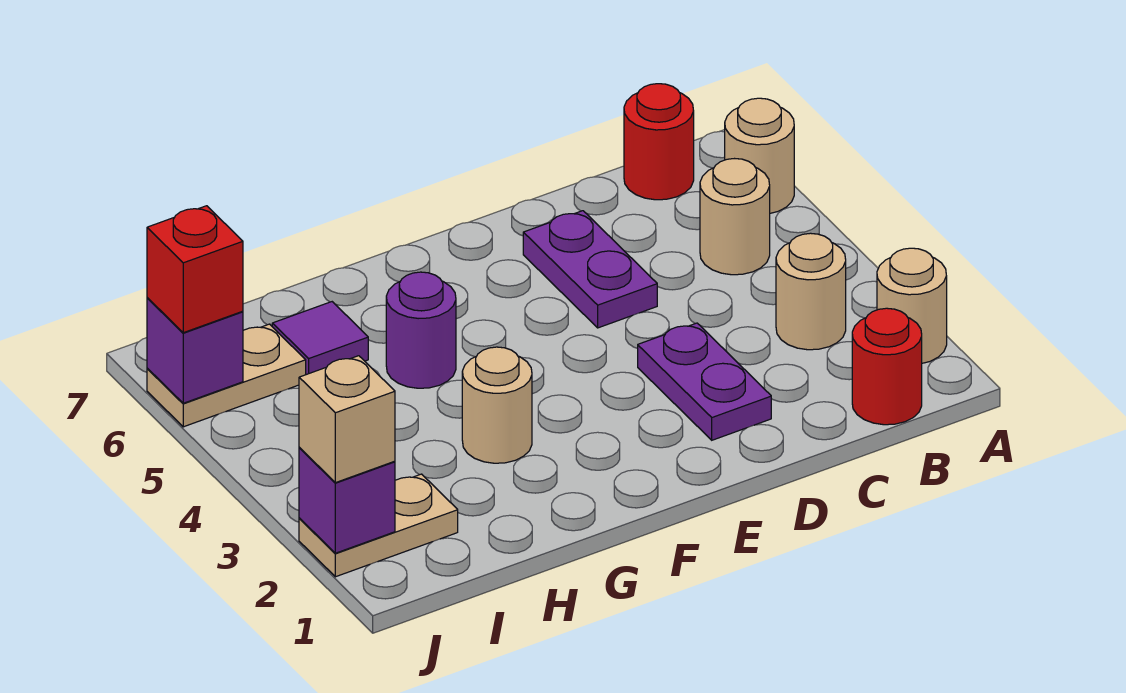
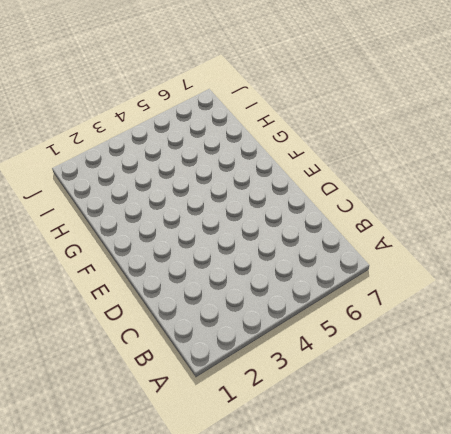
none -> tan round brick A2 level 1
none -> tan round brick A6 level 1
none -> red round brick B1 level 1

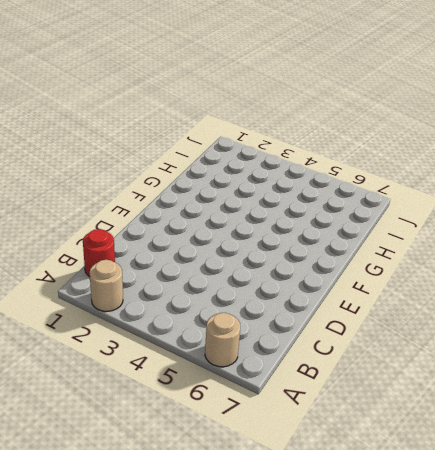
none -> tan round brick B3 level 1
none -> tan round brick B5 level 1
none -> red round brick B7 level 1

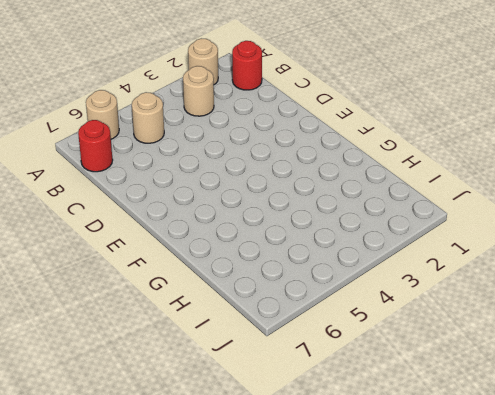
none -> purple plate D2:D3 level 1
none -> purple plate D5:D6 level 1
none -> tan round brick G3 level 1

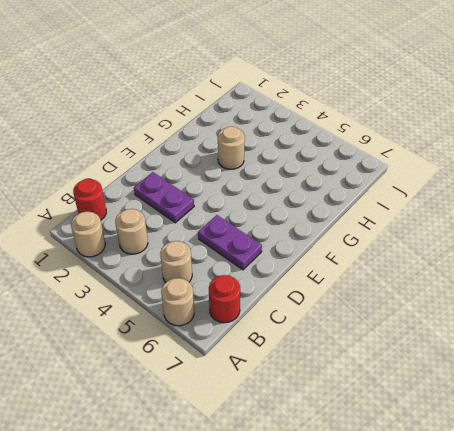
none -> purple round brick G5 level 1
none -> purple tile H6 level 1
none -> tan plate I2:J2 level 1

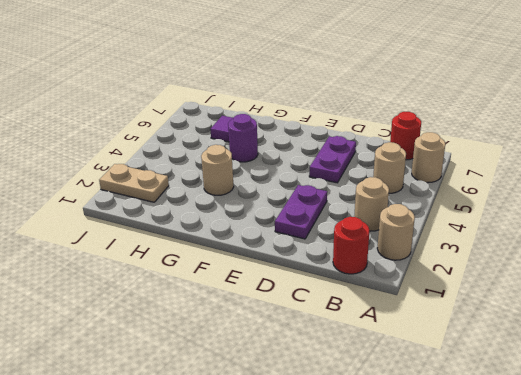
none -> tan plate I6:J6 level 1
none -> purple brick J2 level 2
none -> purple brick J6 level 2

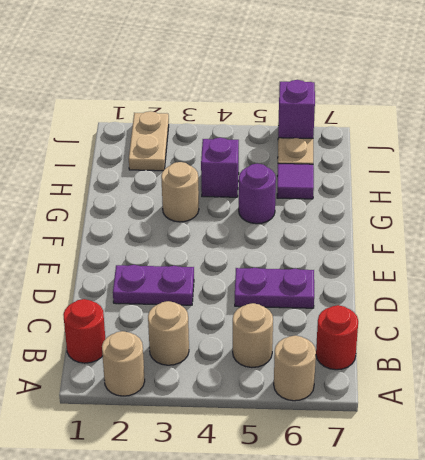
purple brick H4 level 1 -> purple brick J2 level 2
none -> tan brick J2 level 3
none -> red brick J6 level 3

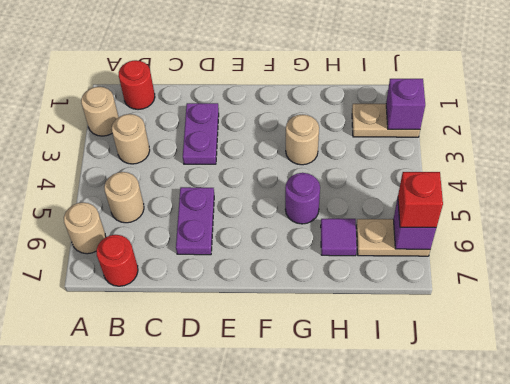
none -> tan brick J2 level 3

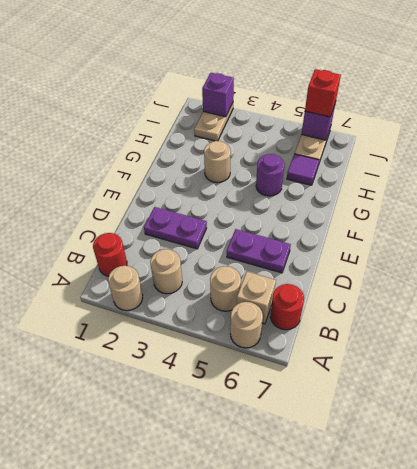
tan brick B6 level 1 -> tan brick J2 level 3

